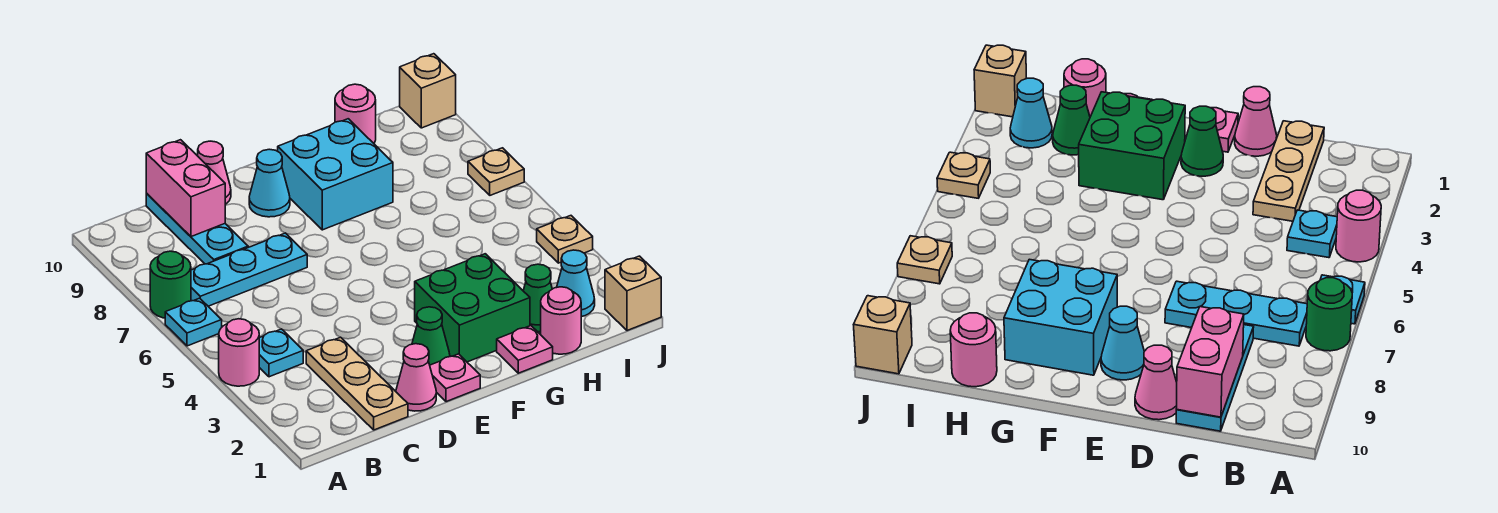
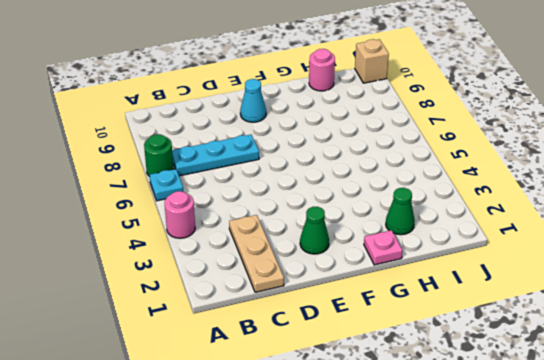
none -> cyan plate B4 level 1
none -> cyan plate C8:C10 level 1
none -> pink cone D1 level 1

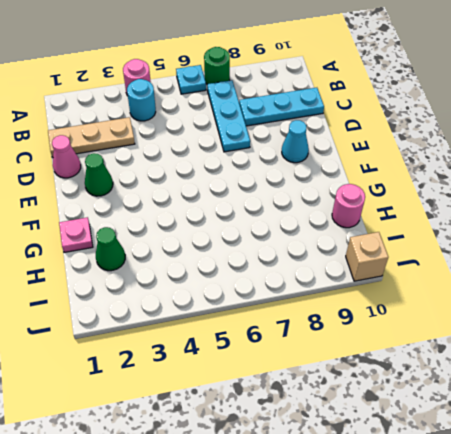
cyan round brick B4 level 1 -> cyan plate B4 level 1
none -> pink cone D10 level 1
none -> pink plate E1 level 1
none -> green brick F2:G3 level 1

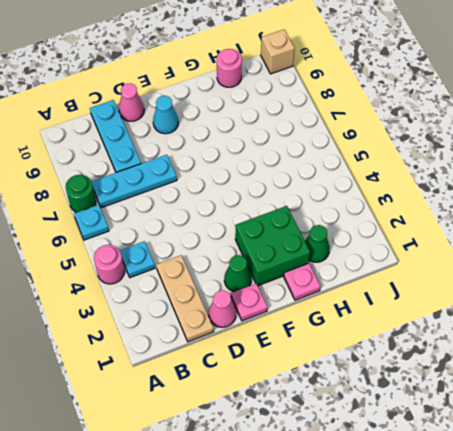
none -> cyan brick F8:G9 level 1
none -> pink round brick H1 level 1
none -> cyan cone I2 level 1

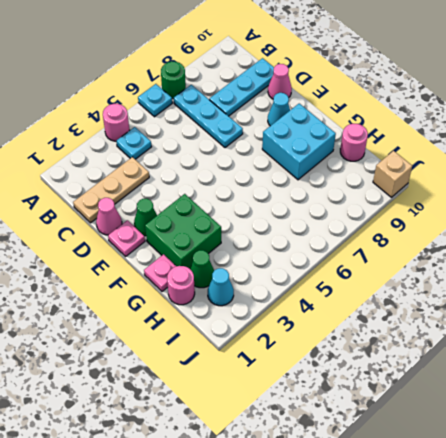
none -> tan brick J1 level 1
none -> tan plate J4 level 1
none -> tan plate J7 level 1

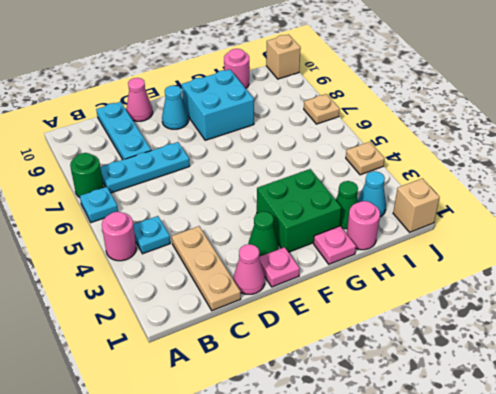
none -> pink brick C9:C10 level 2

